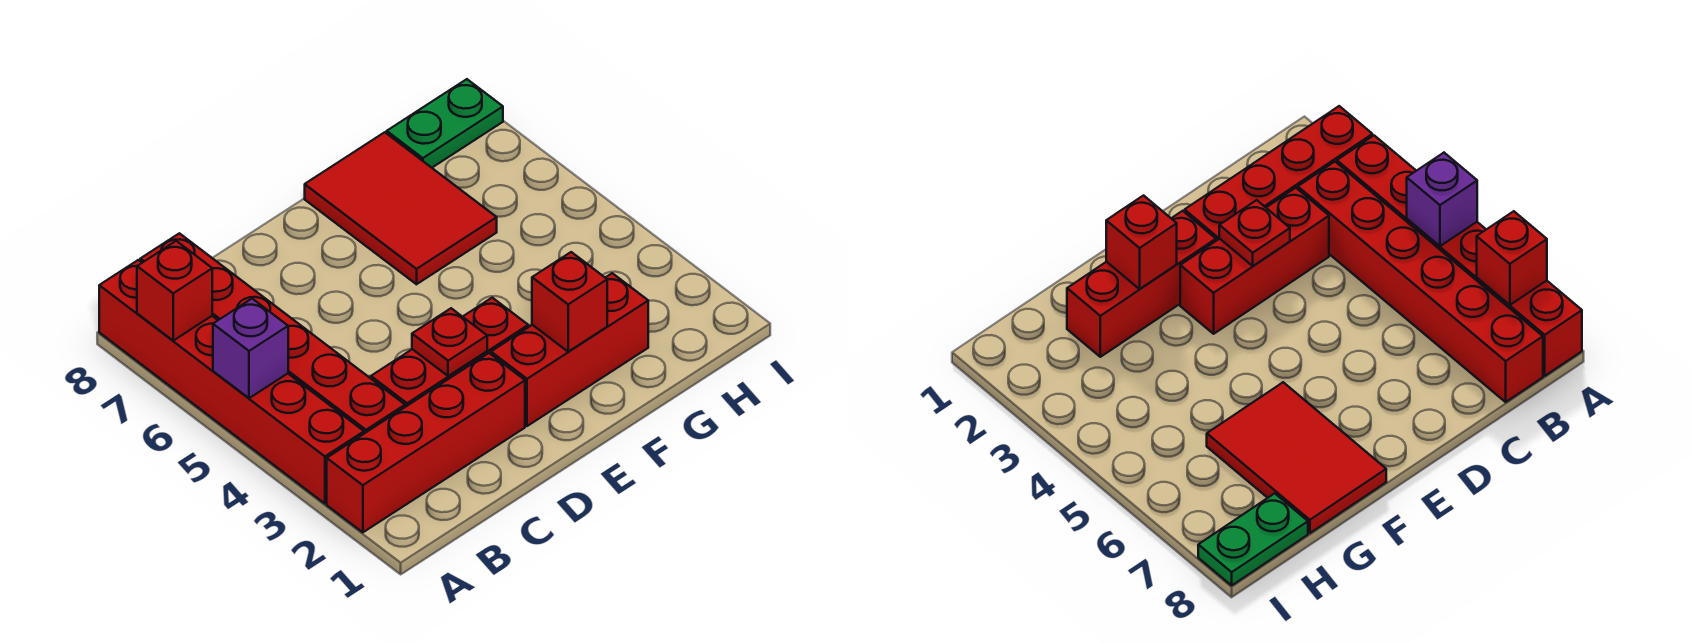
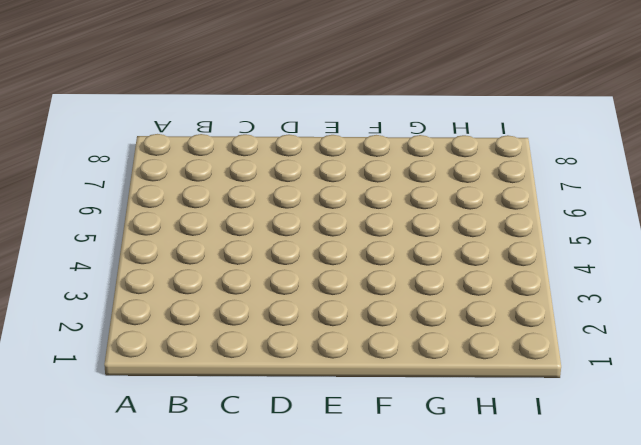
none -> red brick A2:D2 level 1
none -> red brick A3:A8 level 1

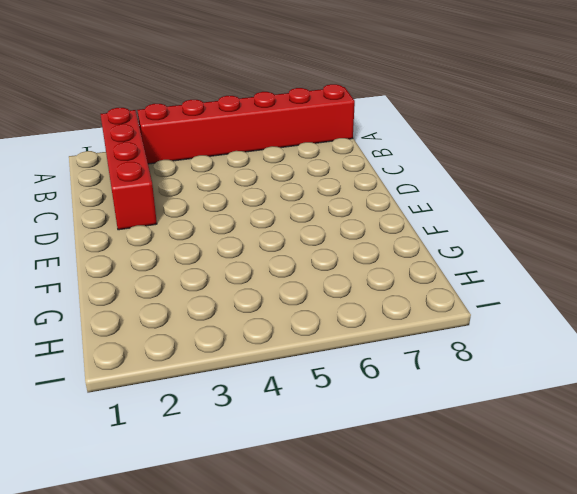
none -> red brick B3:B8 level 1
none -> red brick C3:E3 level 1

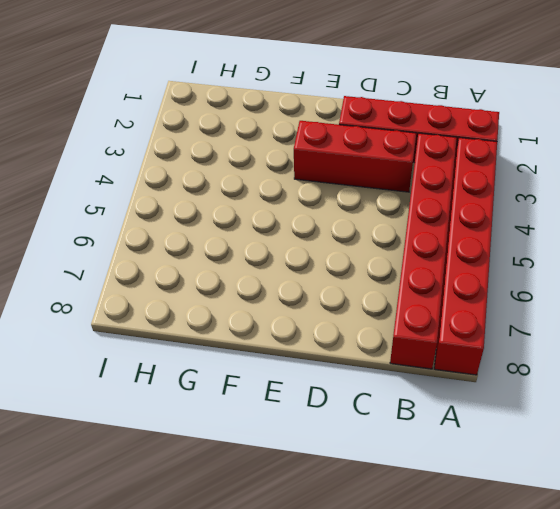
none -> red brick E2:G2 level 1
none -> red tile F6:G8 level 1

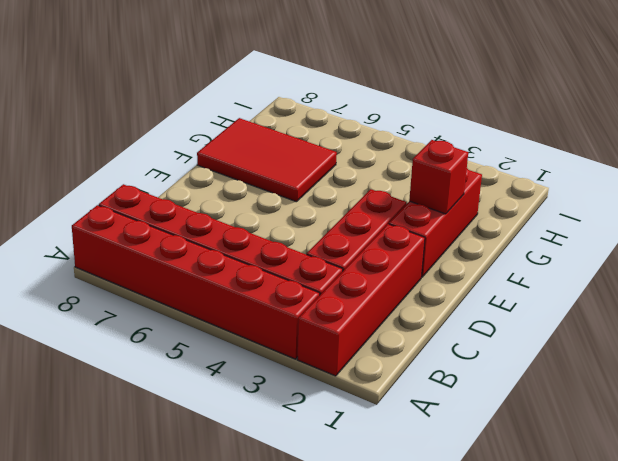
none -> green plate H8:I8 level 1
none -> purple brick A5 level 2

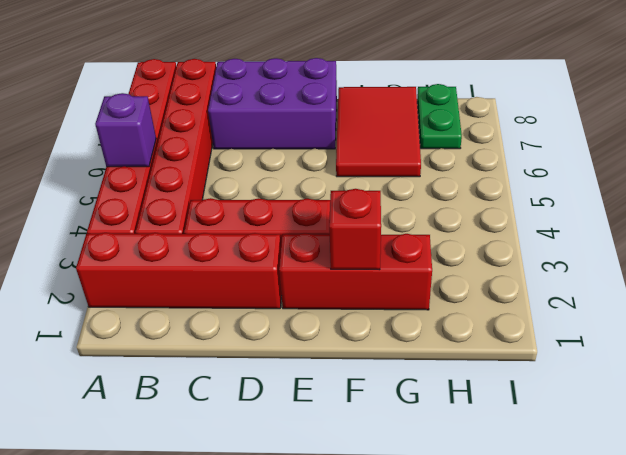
purple brick C7:E8 level 1 -> none
green plate H7:H8 level 1 -> green plate H8:I8 level 1
none -> red brick A7 level 2
none -> red plate D3 level 2

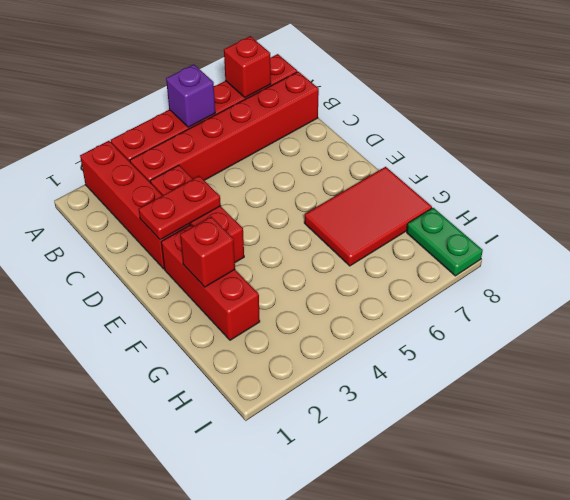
red plate D2:D3 level 2 -> red plate D3 level 2

